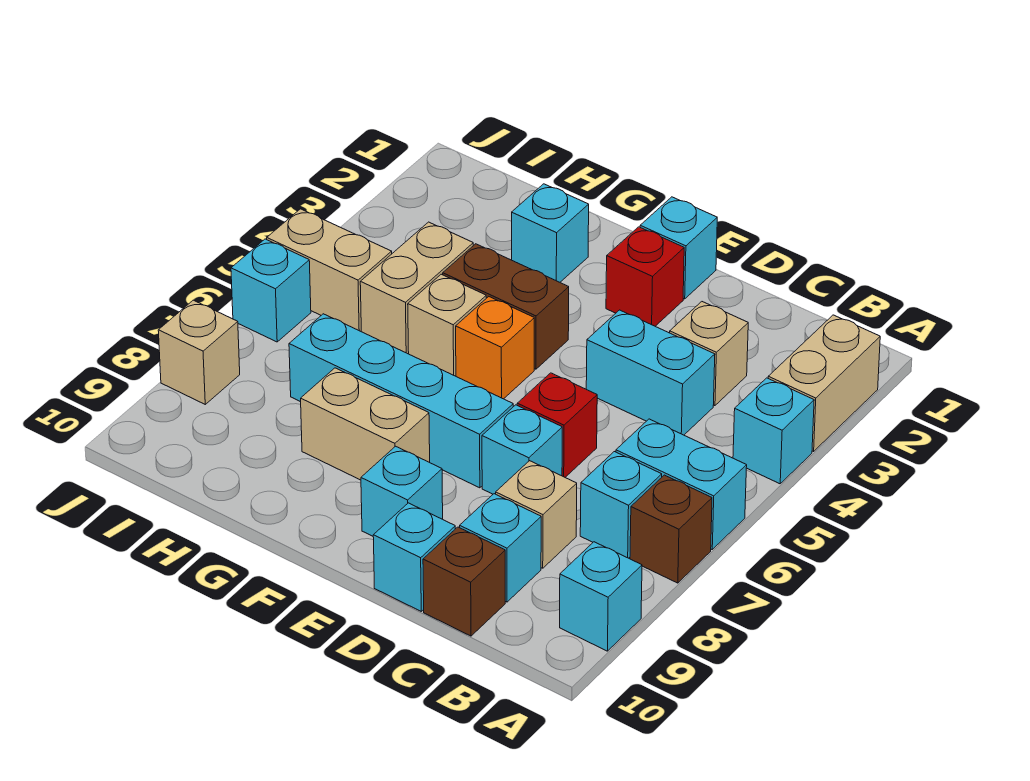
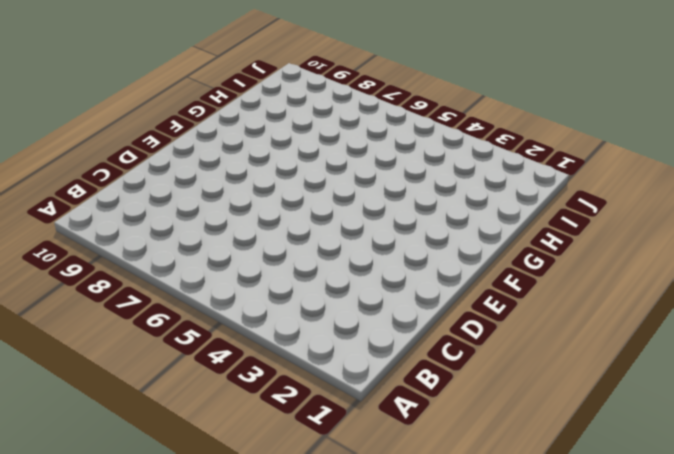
none -> tan brick A2:A3 level 1
none -> cyan brick A4 level 1
none -> cyan brick A6:B6 level 1

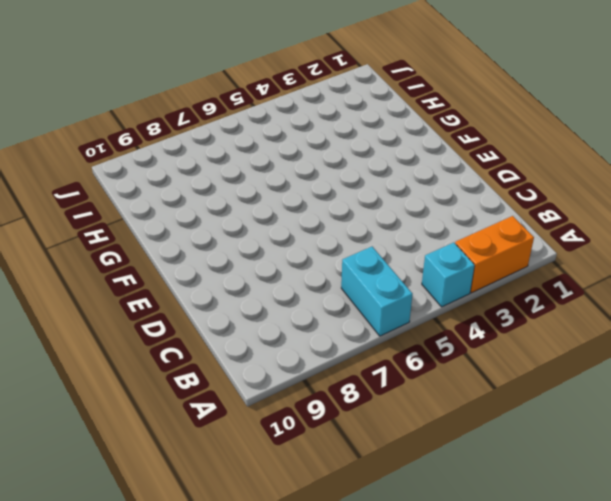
orange brick A2:A3 level 1 -> tan brick A2:A3 level 1
none -> brown brick A7 level 1
none -> cyan brick A9 level 1
none -> cyan brick B7 level 1

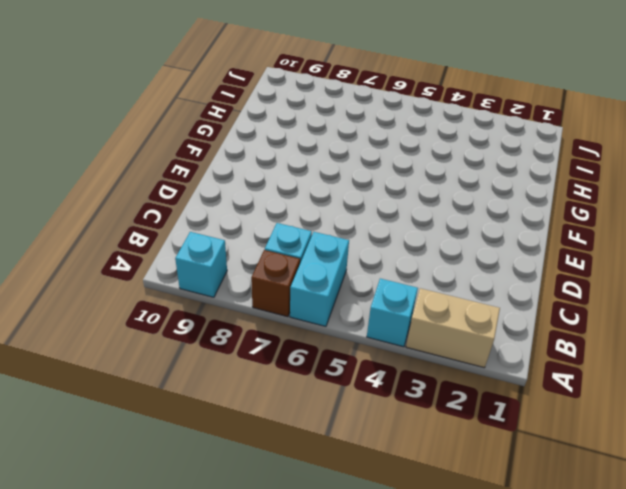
none -> tan brick C3 level 1
none -> cyan brick C4:D4 level 1
none -> tan brick C8 level 1

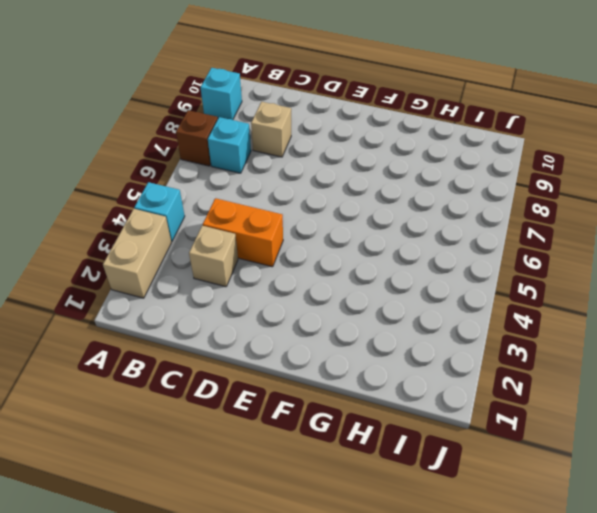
orange brick C4:D4 level 1 -> cyan brick C4:D4 level 1
none -> cyan brick A6:B6 level 1
none -> cyan brick C9 level 1
none -> brown brick C10 level 1

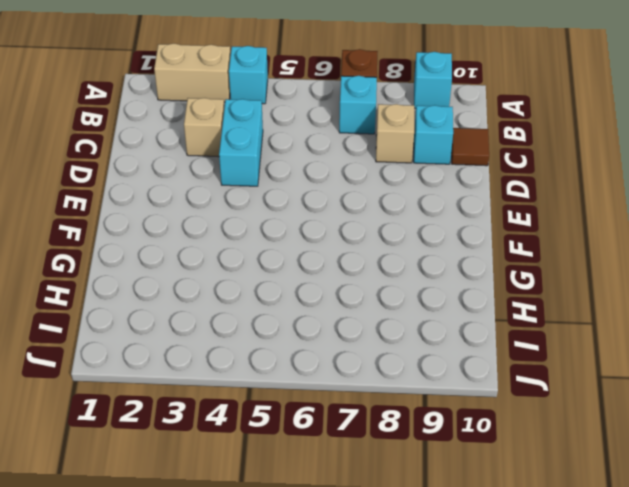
brown tile C10 level 1 -> brown brick C10 level 1
none -> cyan brick A6:B6 level 1
none -> red brick D6 level 1
none -> cyan brick D7 level 1

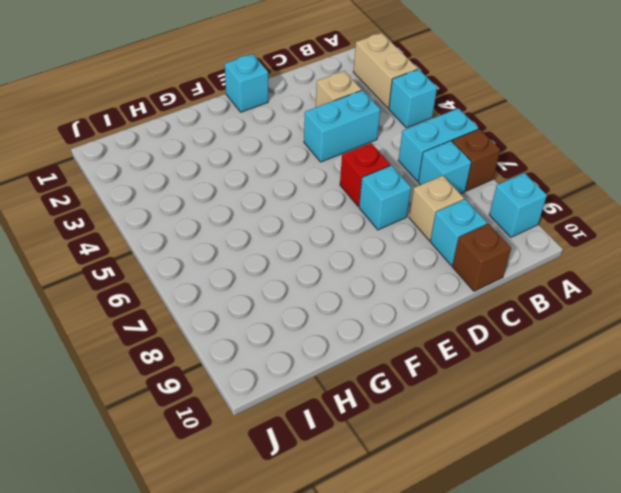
none -> cyan brick D10 level 1
none -> red brick E2 level 1
none -> cyan brick E7:H7 level 1

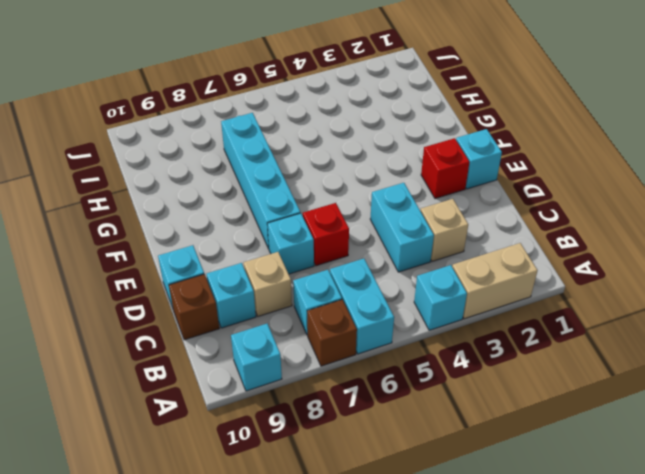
none -> cyan brick E9 level 1
none -> brown brick F4:G4 level 1
none -> orange brick F5 level 1

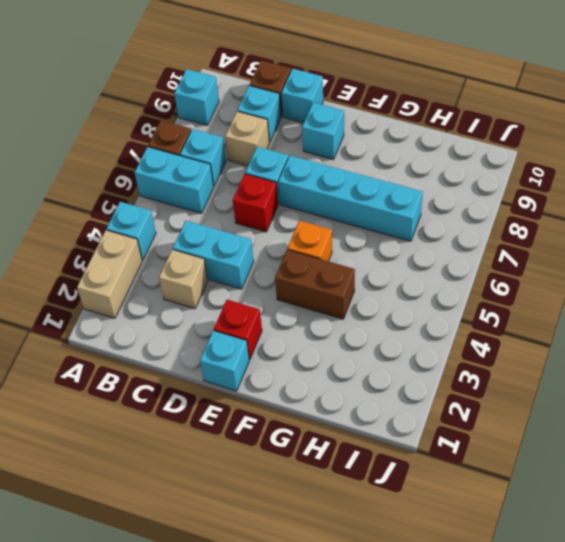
none -> tan brick F8:G8 level 1
none -> cyan brick G2 level 1
none -> tan brick G5 level 1

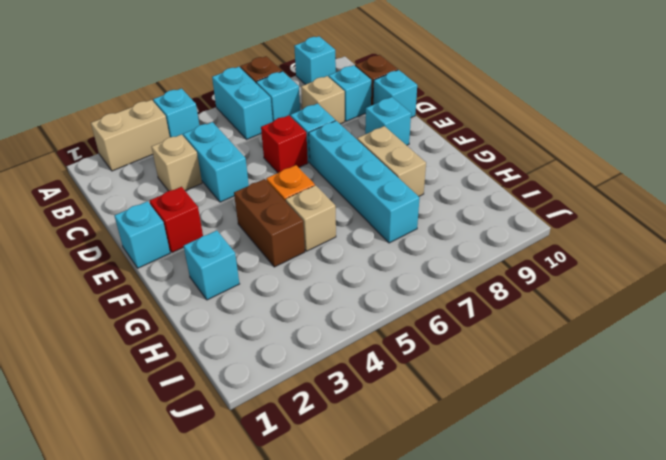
none -> tan brick H4:H5 level 1
none -> tan brick I5:J5 level 1
none -> cyan brick J6 level 1

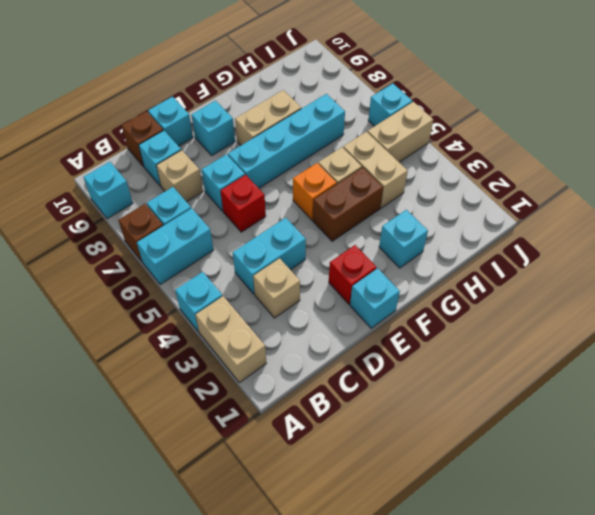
none -> tan brick J8 level 1

